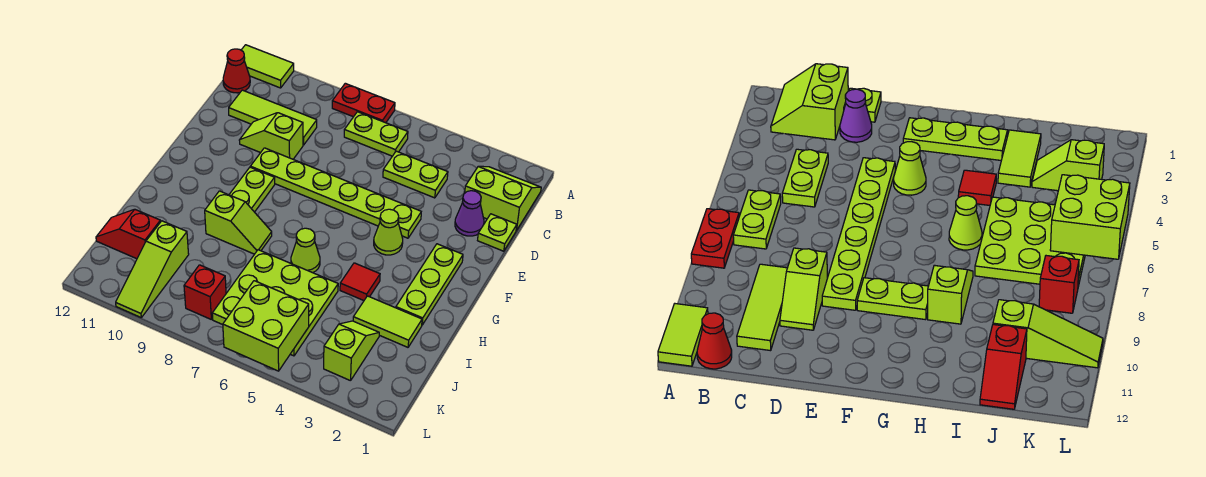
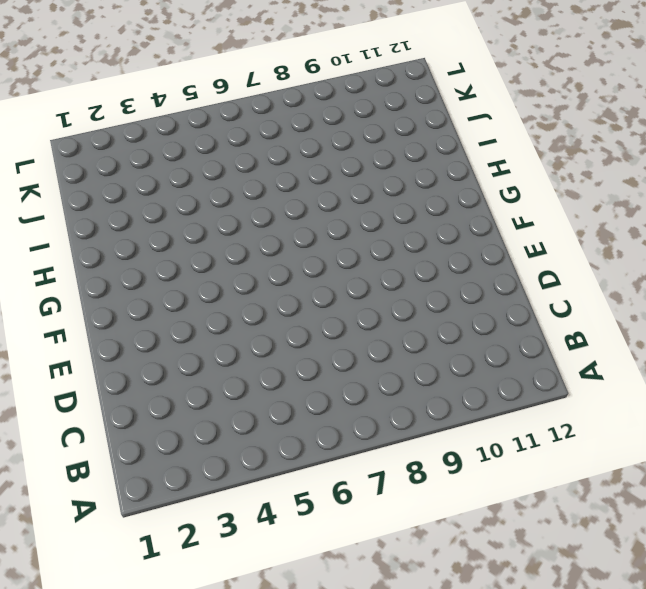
none -> red plate A7:A8 level 1
none -> lime tile A11:A12 level 1
none -> lime slope B1:C2 level 1 top C

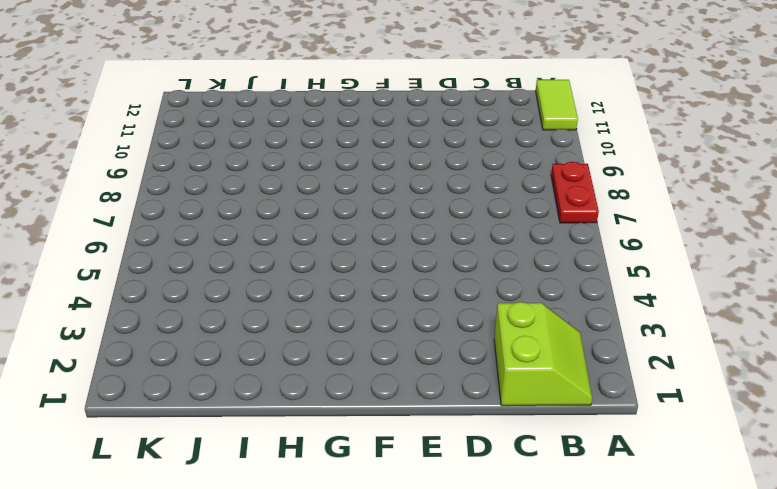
none -> lime plate B6:B7 level 1
none -> red cone B12 level 1
none -> lime plate C4:C5 level 1

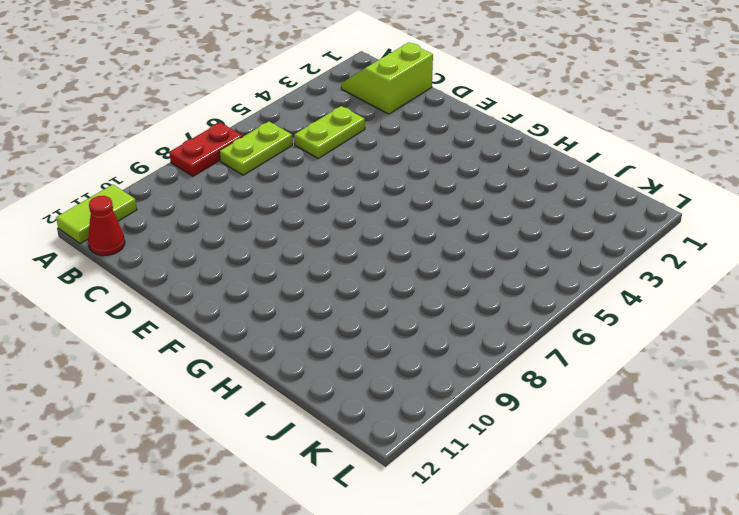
none -> lime tile C9:C11 level 1
none -> lime plate D1 level 1
none -> purple cone D2 level 1

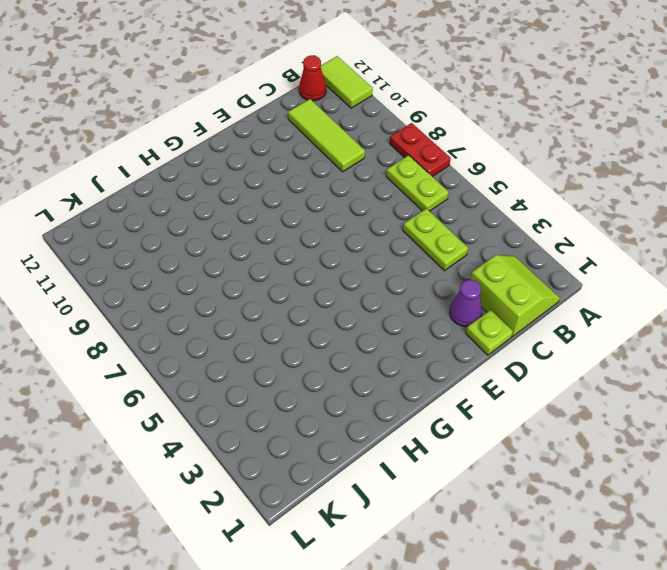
none -> lime slope D9:D10 level 1 top 9
none -> lime plate E4:E9 level 1
none -> lime plate F2:H2 level 1

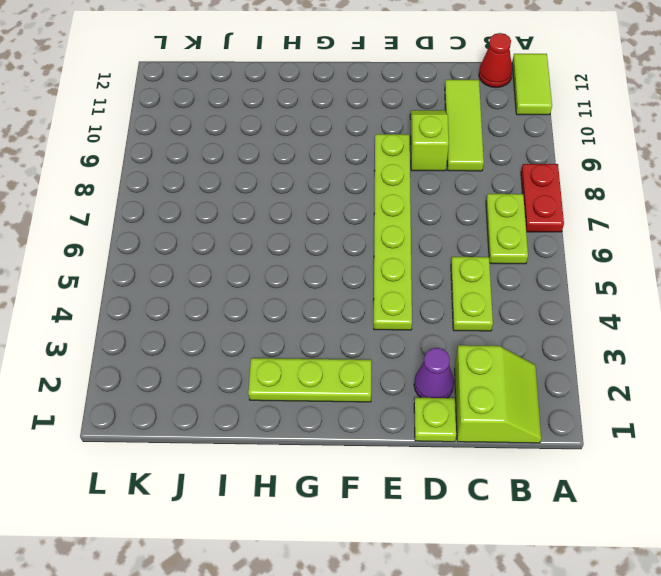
none -> lime cone F4 level 1
none -> lime plate F9:G9 level 1
none -> red tile H4 level 1

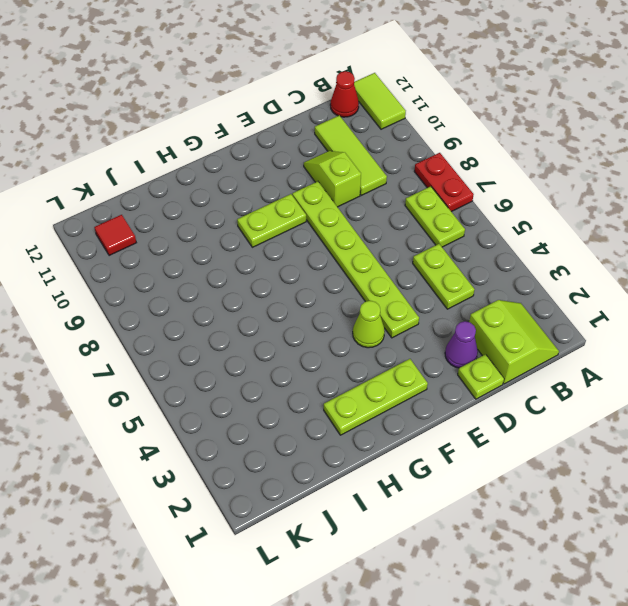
red tile K11 level 1 -> red tile H4 level 1
none -> lime cone H6 level 1
none -> lime slope H8:H9 level 1 top 9
none -> lime tile I2:I3 level 1

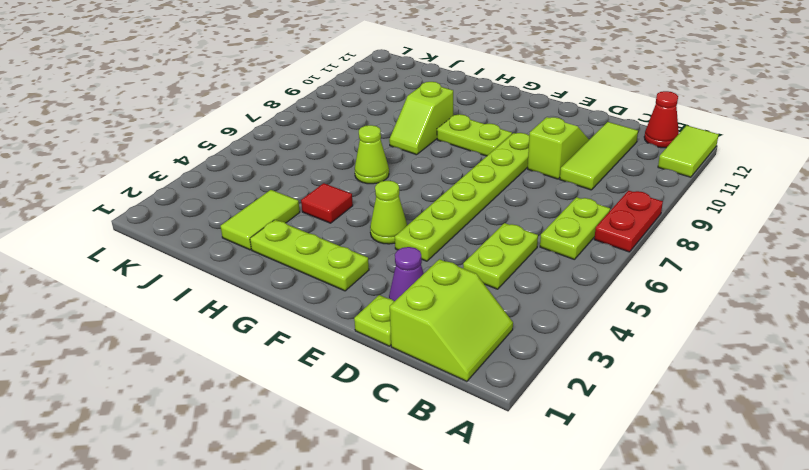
none -> lime plate I5:K7 level 1
none -> lime slope J3:K3 level 1 top K
none -> lime slope J10:L10 level 1 top J

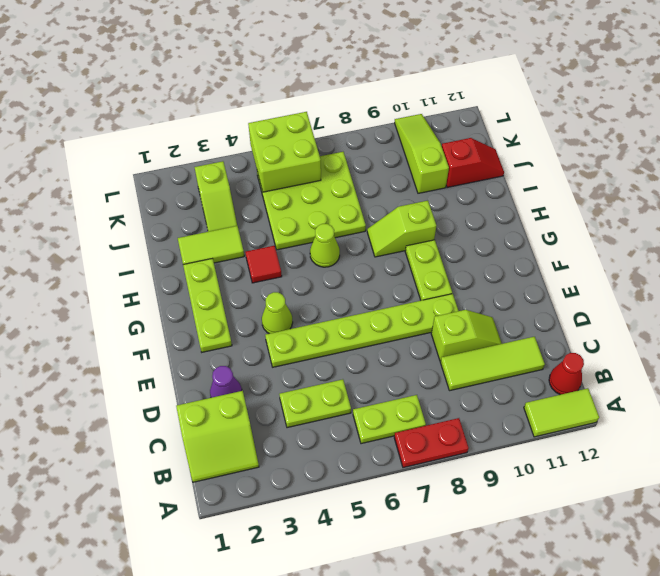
none -> lime plate D1 level 1
none -> red brick K8 level 1

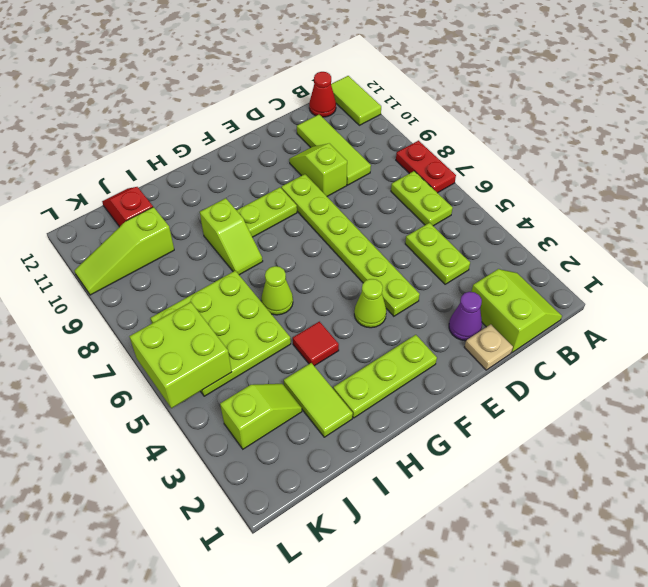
tan plate D1 level 1 -> lime plate D1 level 1
none -> red brick K8 level 1

